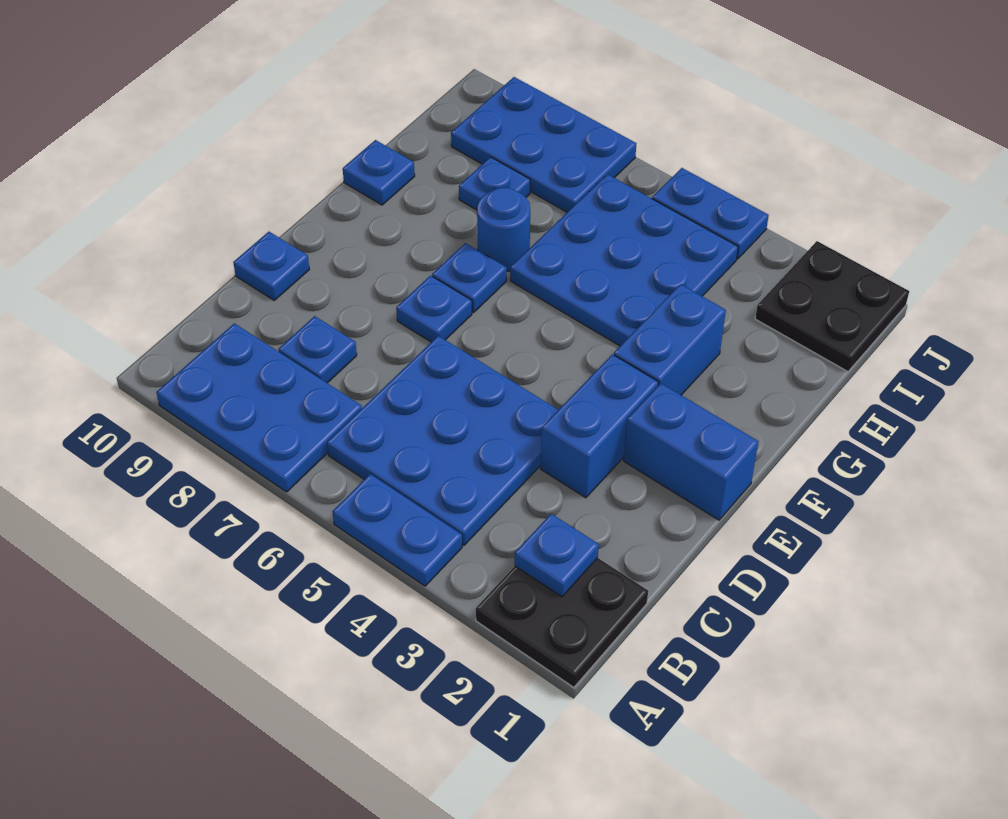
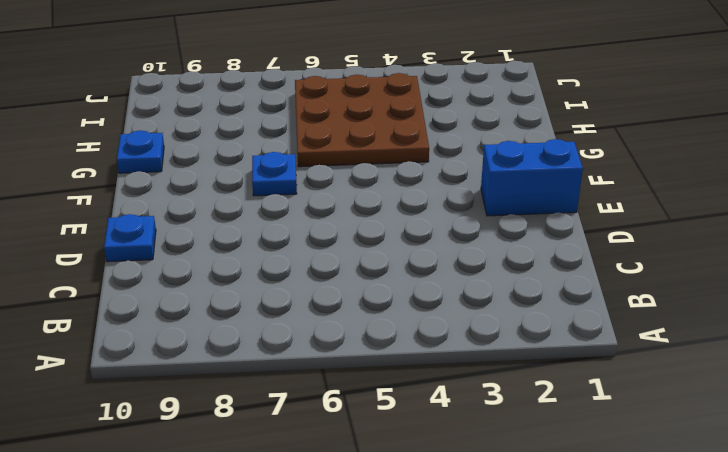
brown plate G4:I6 level 1 -> blue plate G4:I6 level 1
none -> black plate A1:B2 level 1
none -> blue plate A4:A5 level 1
none -> blue plate A7:B9 level 1

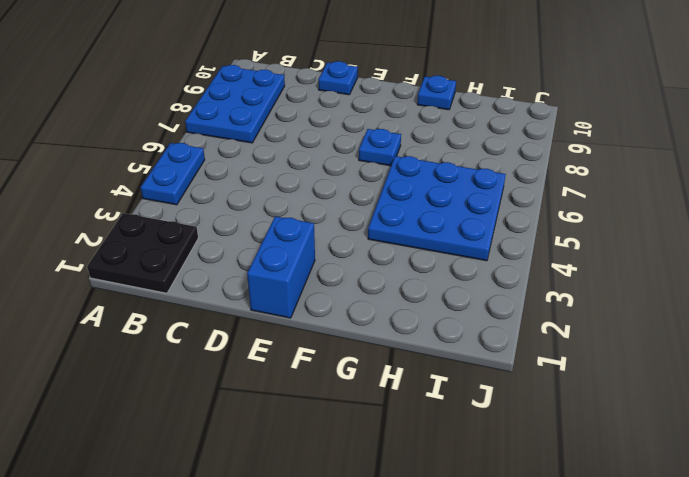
none -> blue plate B4:D6 level 1
none -> blue plate C8 level 1
none -> blue brick D3:E3 level 1

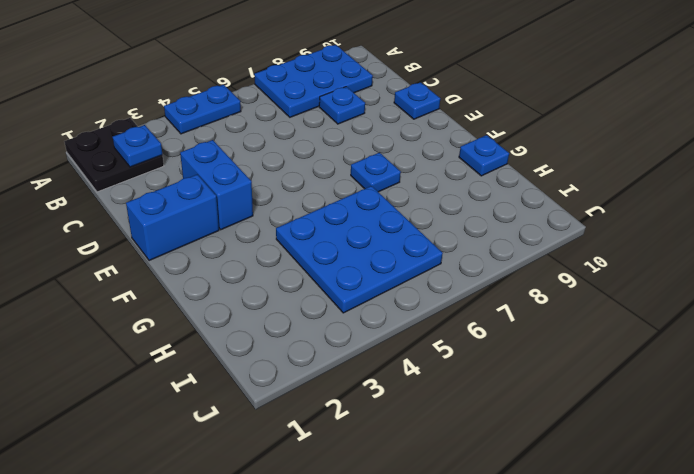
none -> blue plate B4:D6 level 1
none -> blue plate E7 level 1
none -> blue brick F3:G3 level 1

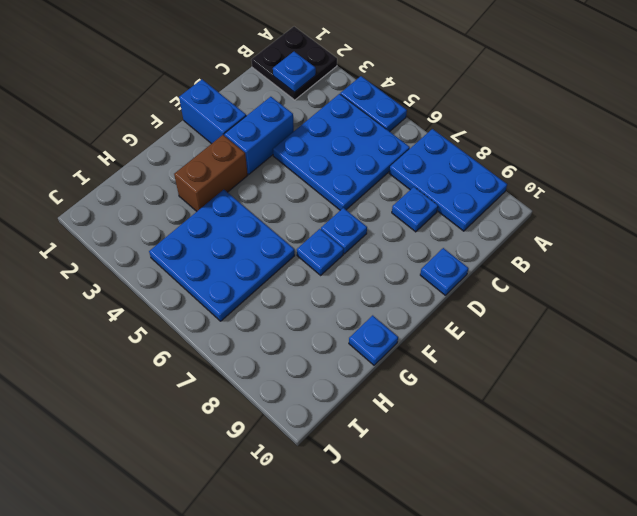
brown brick F3:G3 level 1 -> blue brick F3:G3 level 1
none -> blue round brick G7 level 1
none -> blue plate H8 level 1
none -> black plate I1:J2 level 1

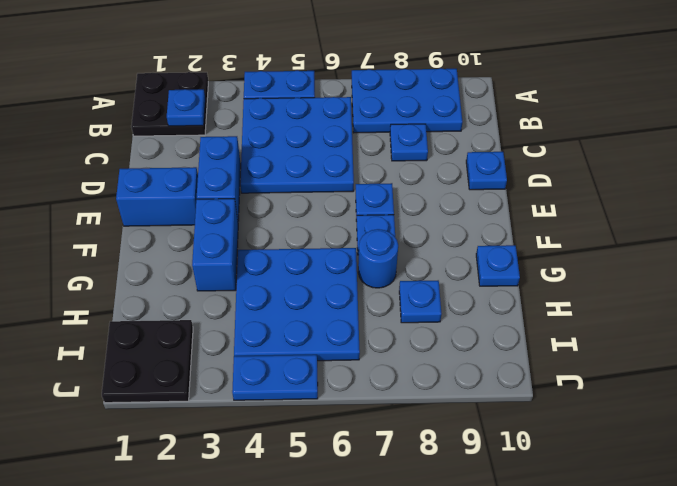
none -> blue plate I7:J9 level 1

